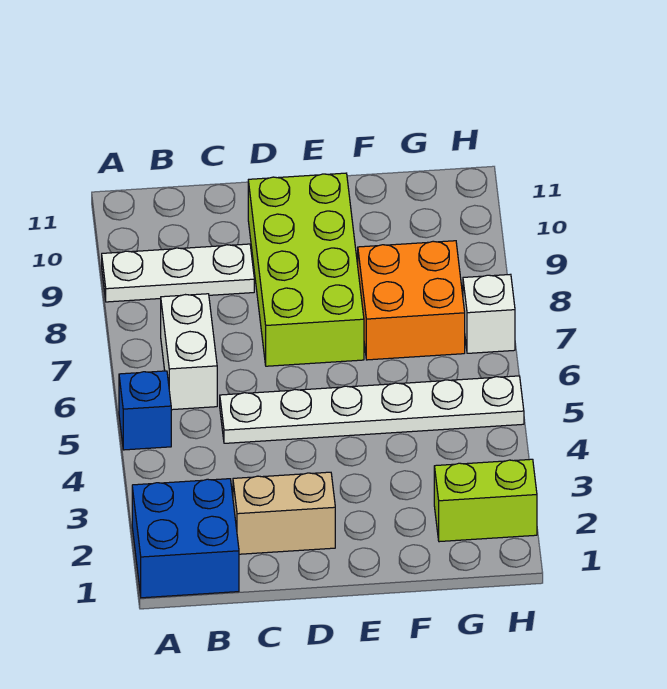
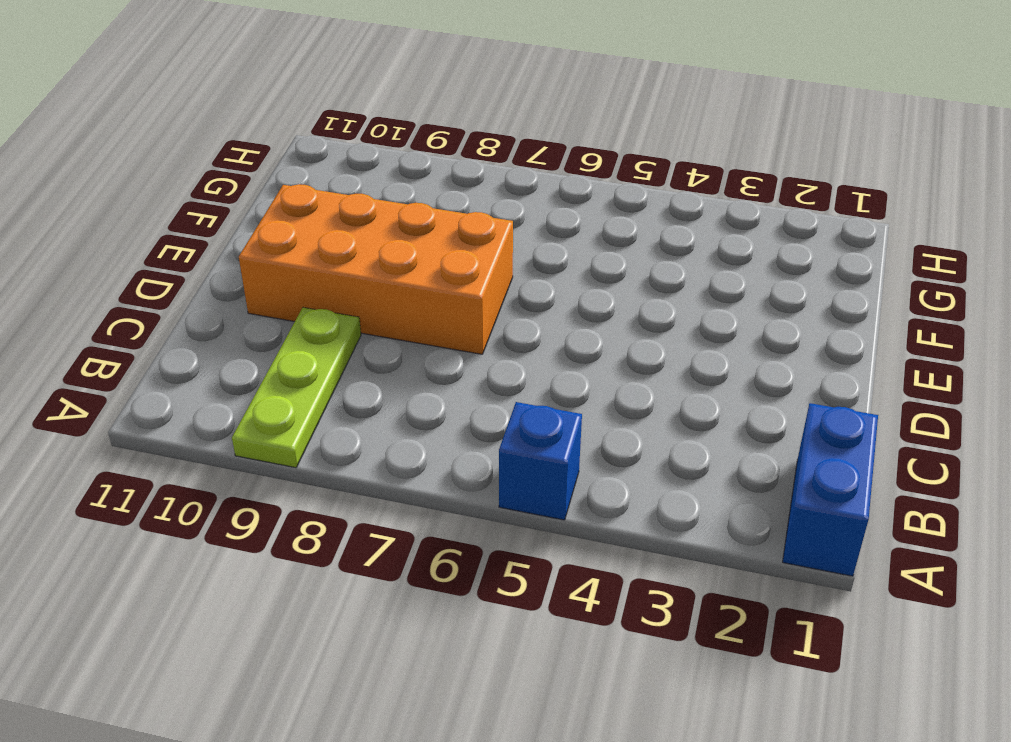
blue brick A1:B1 level 1 -> blue brick A1:B2 level 1
lime plate A9:C9 level 1 -> white plate A9:C9 level 1
orange brick D7:E10 level 1 -> lime brick D7:E10 level 1
none -> white brick B6:B7 level 1
none -> tan brick C2:D2 level 1

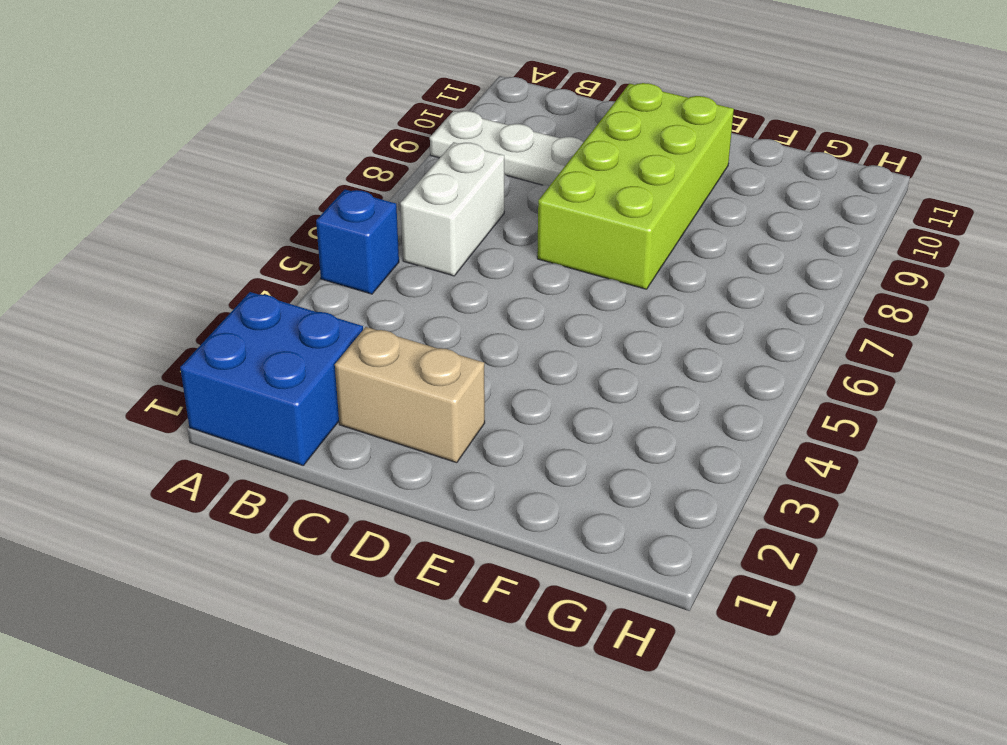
none -> white plate C5:H5 level 1
none -> orange brick F7:G8 level 1

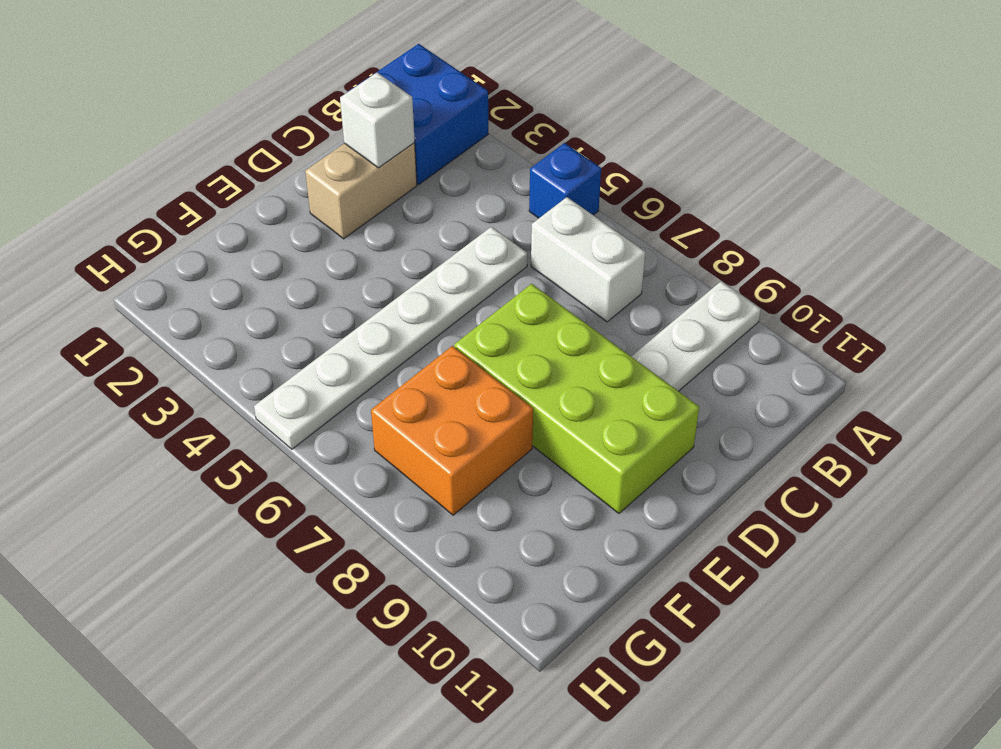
white brick C2 level 2 -> white brick H7 level 1
none -> lime brick G2:H2 level 1

